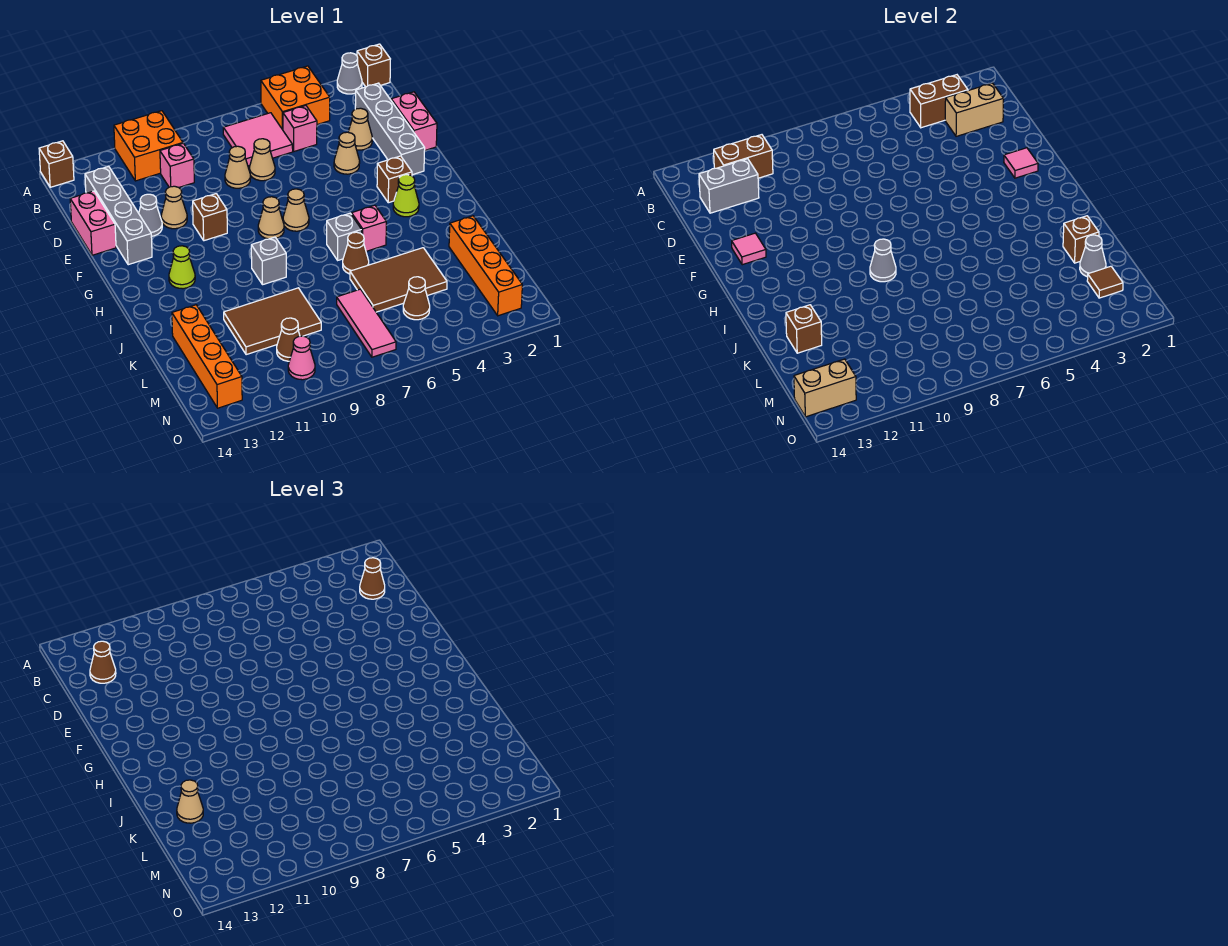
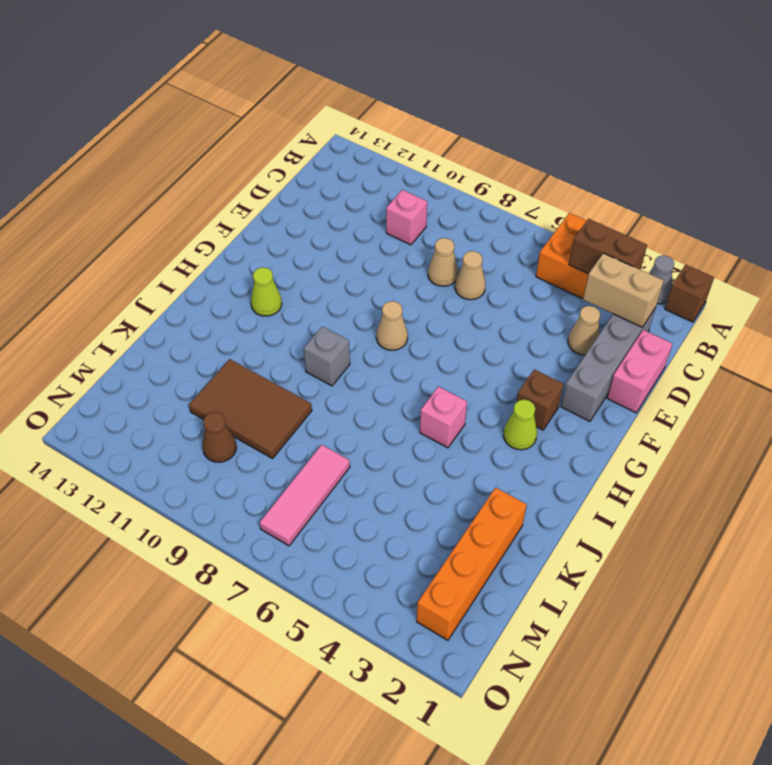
none -> orange brick A10:B11 level 1
none -> brown brick A14 level 1
none -> pink tile B6:C7 level 1
none -> pink brick C5 level 1

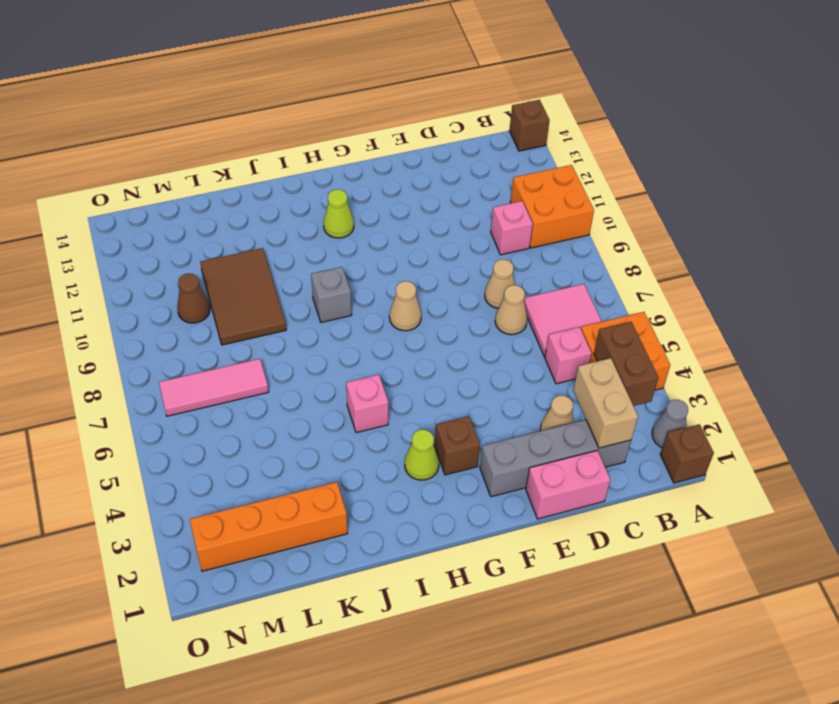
none -> grey brick C13:F13 level 1
none -> pink brick D14:E14 level 1
none -> tan cone E4 level 1
none -> tan cone E11 level 1

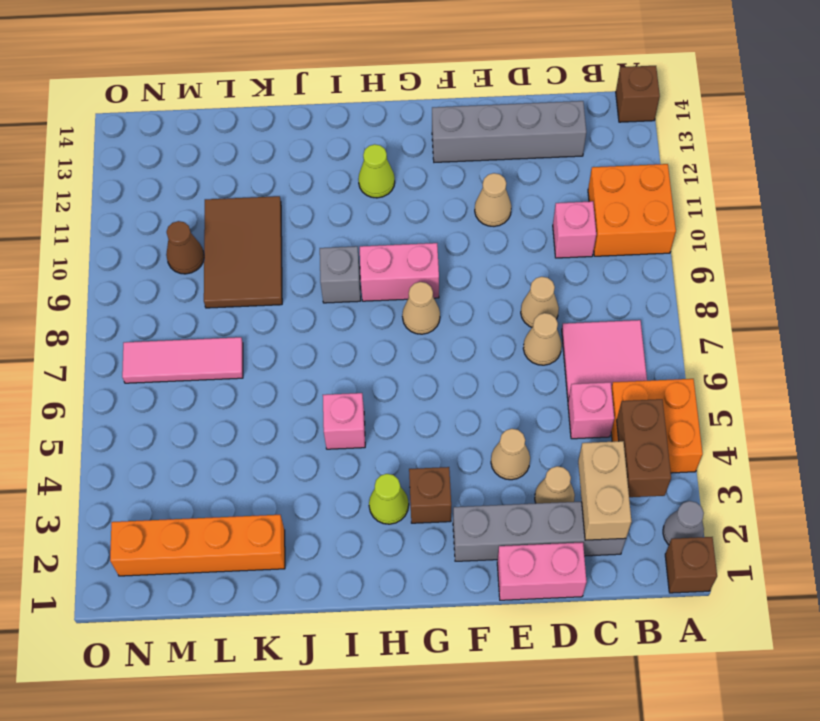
pink brick G9:H9 level 1 -> pink brick D14:E14 level 1
none -> grey cone E12 level 1
none -> brown brick F10 level 1
none -> tan cone G7 level 1
none -> grey brick I6 level 1

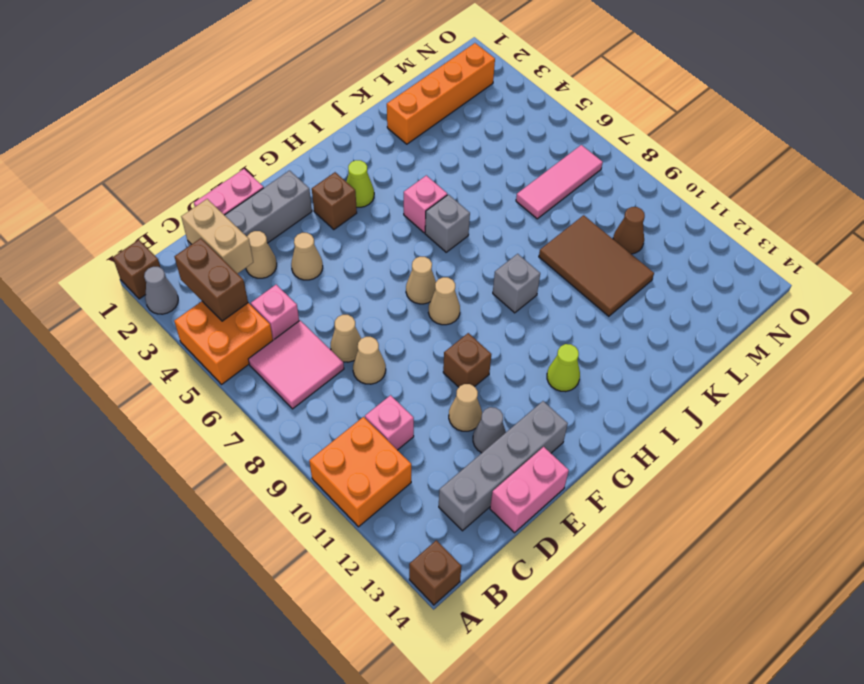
none -> brown cone J6 level 1
none -> brown tile K4:L6 level 1
none -> orange brick K13:N13 level 1
none -> brown cone M5 level 1

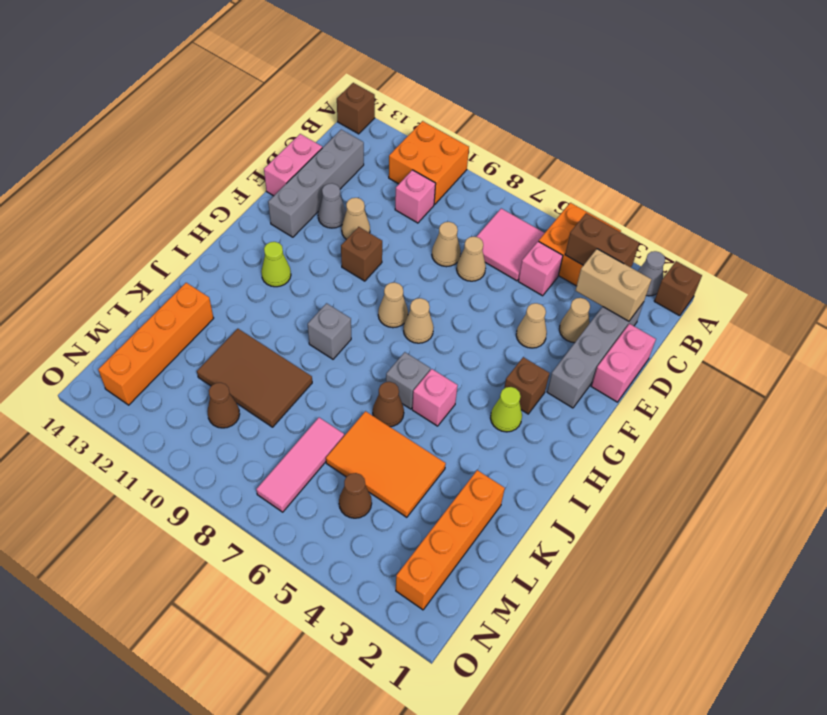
orange tile K4:L6 level 1 -> brown tile K4:L6 level 1
none -> pink cone N10 level 1
none -> brown brick B11:B12 level 2
none -> grey brick C12:C13 level 2
none -> pink tile F2 level 2

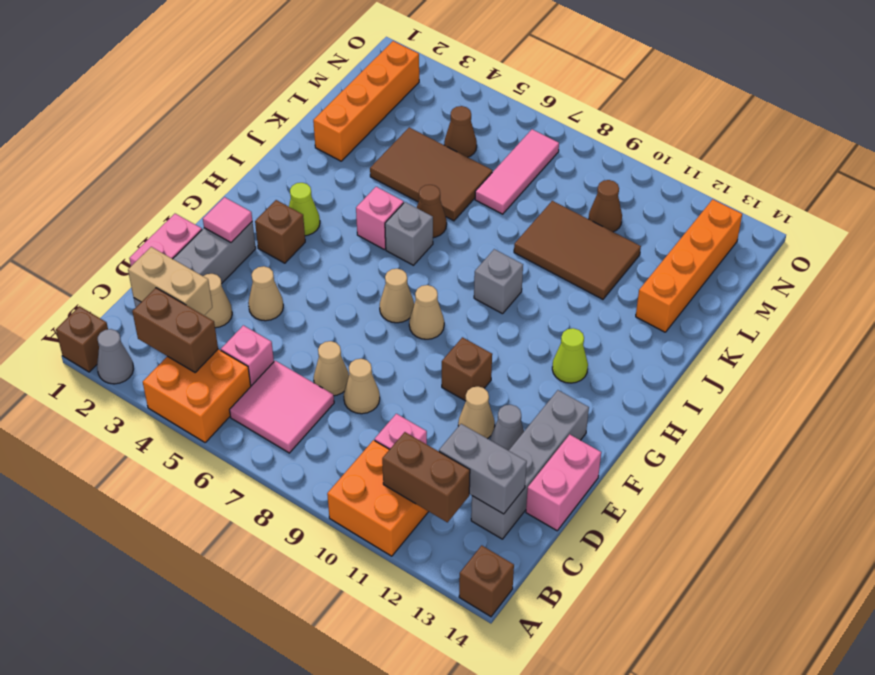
none -> pink cone N10 level 1
none -> pink tile F13 level 2
none -> grey cone I9 level 2
none -> brown brick K2 level 2

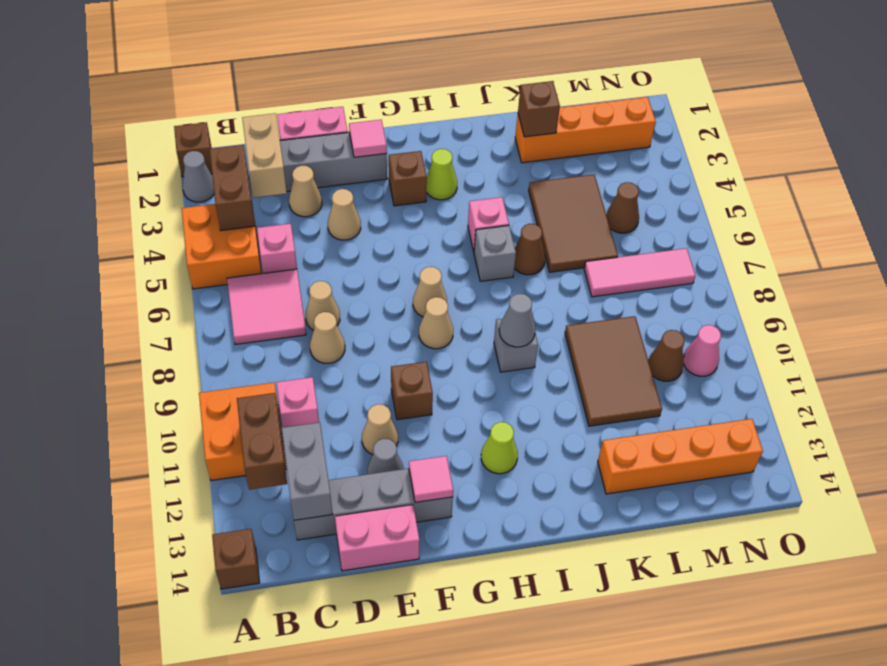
none -> brown brick K13 level 2
none -> grey cone L2 level 2
none -> brown tile M2 level 2
none -> tan brick N13:N14 level 2

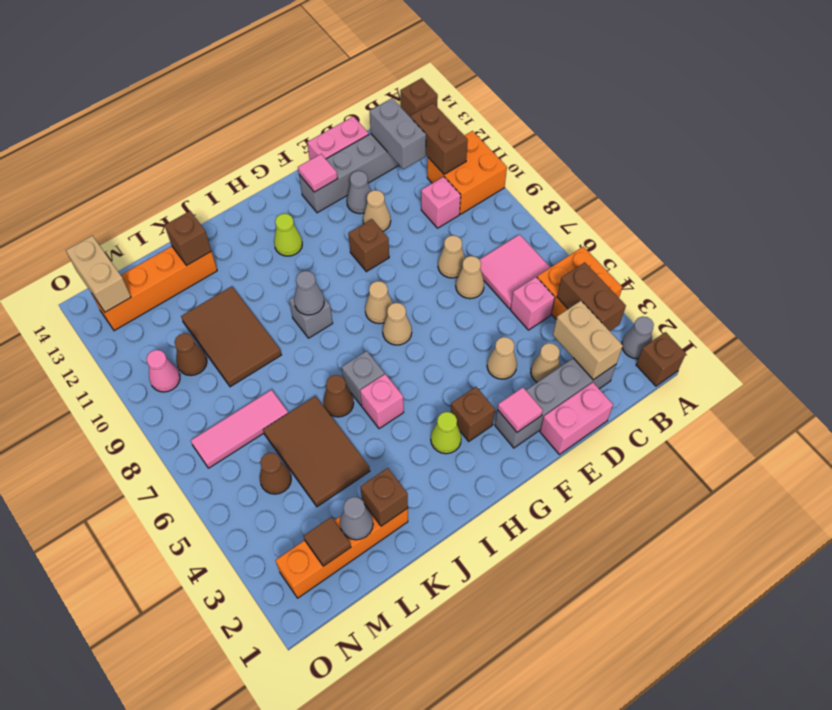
none -> brown cone C2 level 3
none -> brown cone C13 level 3
none -> tan cone K13 level 3

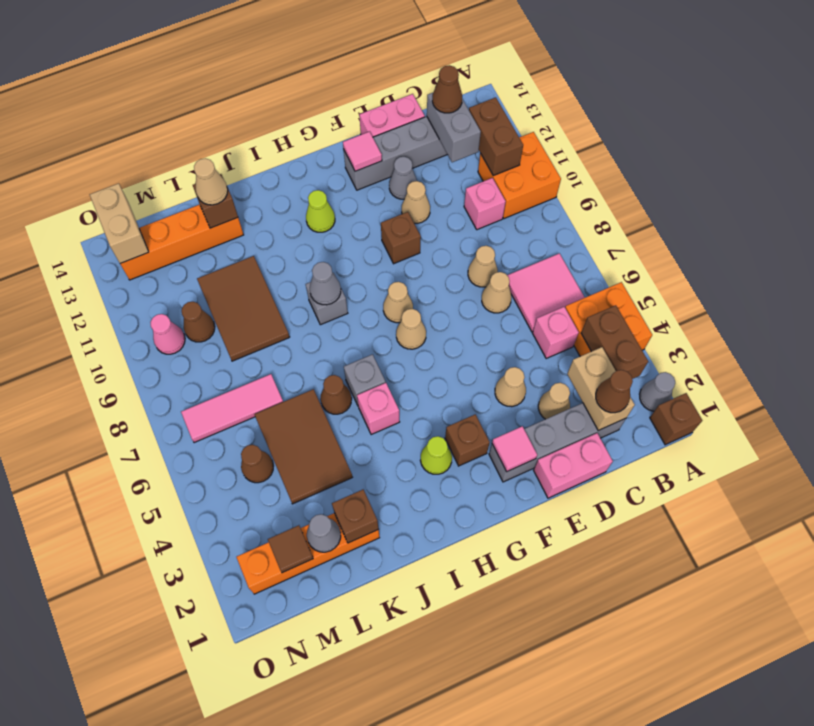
none -> brown brick A14 level 1

